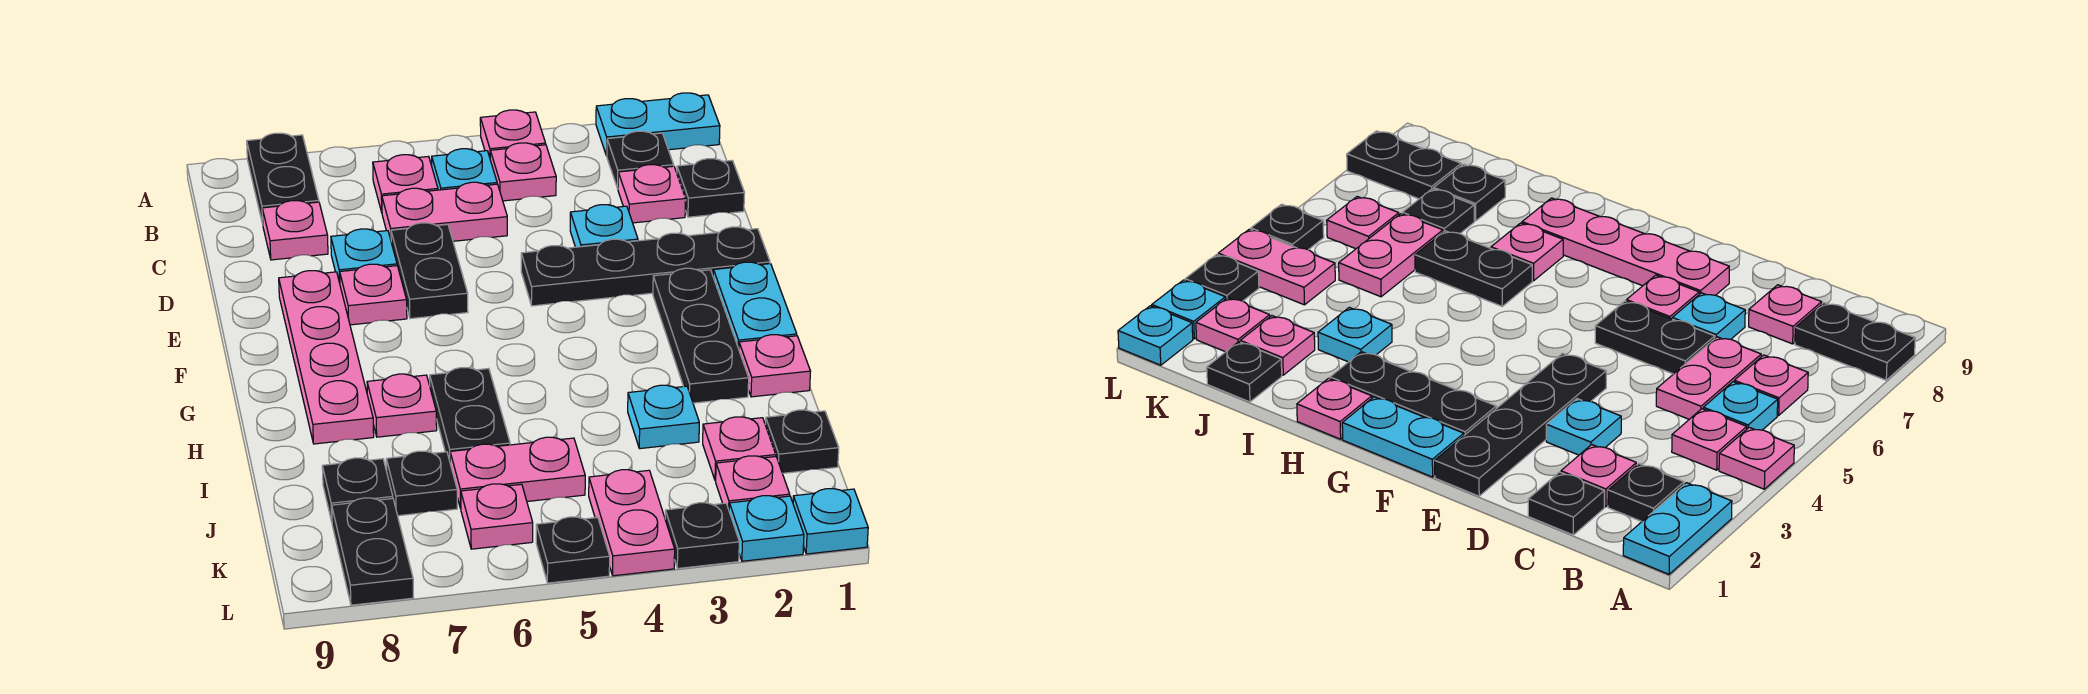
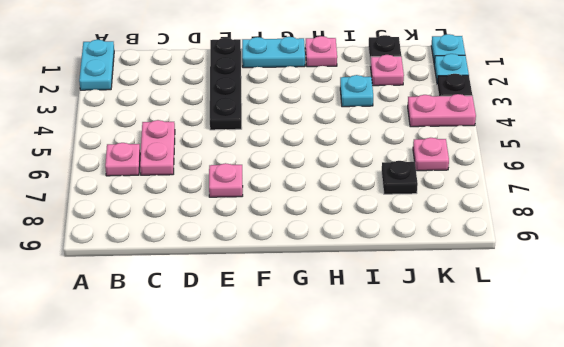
none -> pink plate A4 level 1
none -> black plate A8:B8 level 1
none -> black plate B2 level 1
none -> pink plate B4 level 1

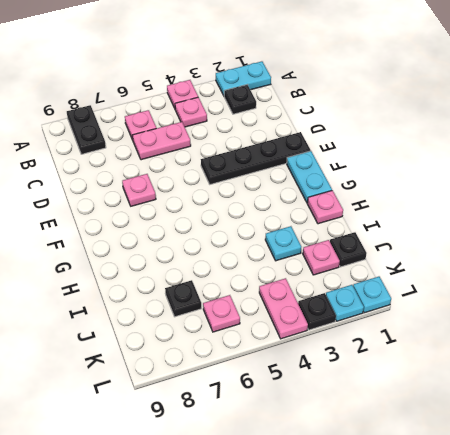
none -> cyan plate B5 level 1
none -> black plate C1 level 1
none -> pink plate C2 level 1
none -> pink plate C8 level 1

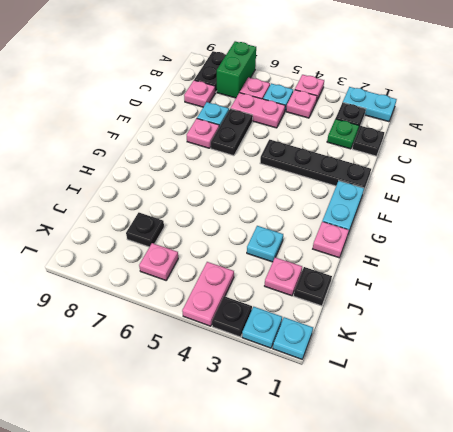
green brick A7:B7 level 1 -> none
green plate C2 level 1 -> pink plate C2 level 1
none -> cyan plate D3 level 1
none -> pink plate E8:H8 level 1
none -> black plate F2:H2 level 1
none -> black plate H6:I6 level 1

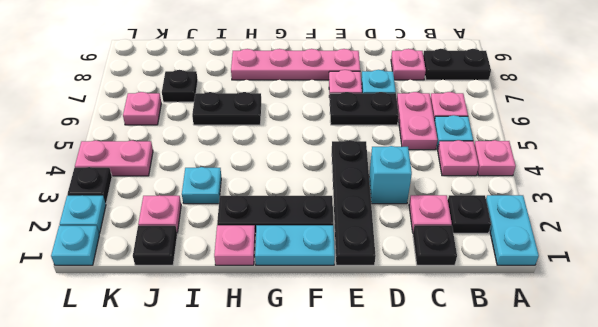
cyan brick D3 level 1 -> cyan plate D3 level 1
none -> pink plate H7 level 1
none -> pink plate J5:J6 level 1
none -> black plate J8 level 1
none -> pink plate K2 level 1

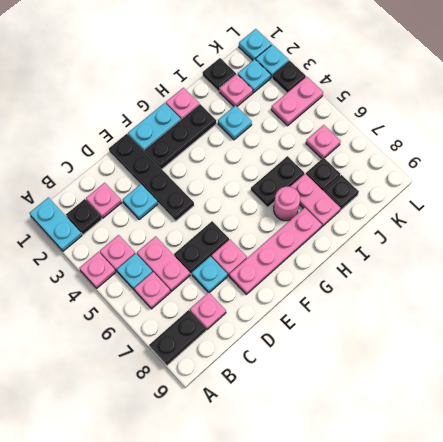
pink round brick H7 level 1 -> pink plate H7 level 1
pink plate I7:I8 level 1 -> pink plate J5:J6 level 1
cyan plate K2 level 1 -> pink plate K2 level 1
none -> black plate C1 level 1
none -> black plate K8:L8 level 1
none -> black plate L5 level 1

